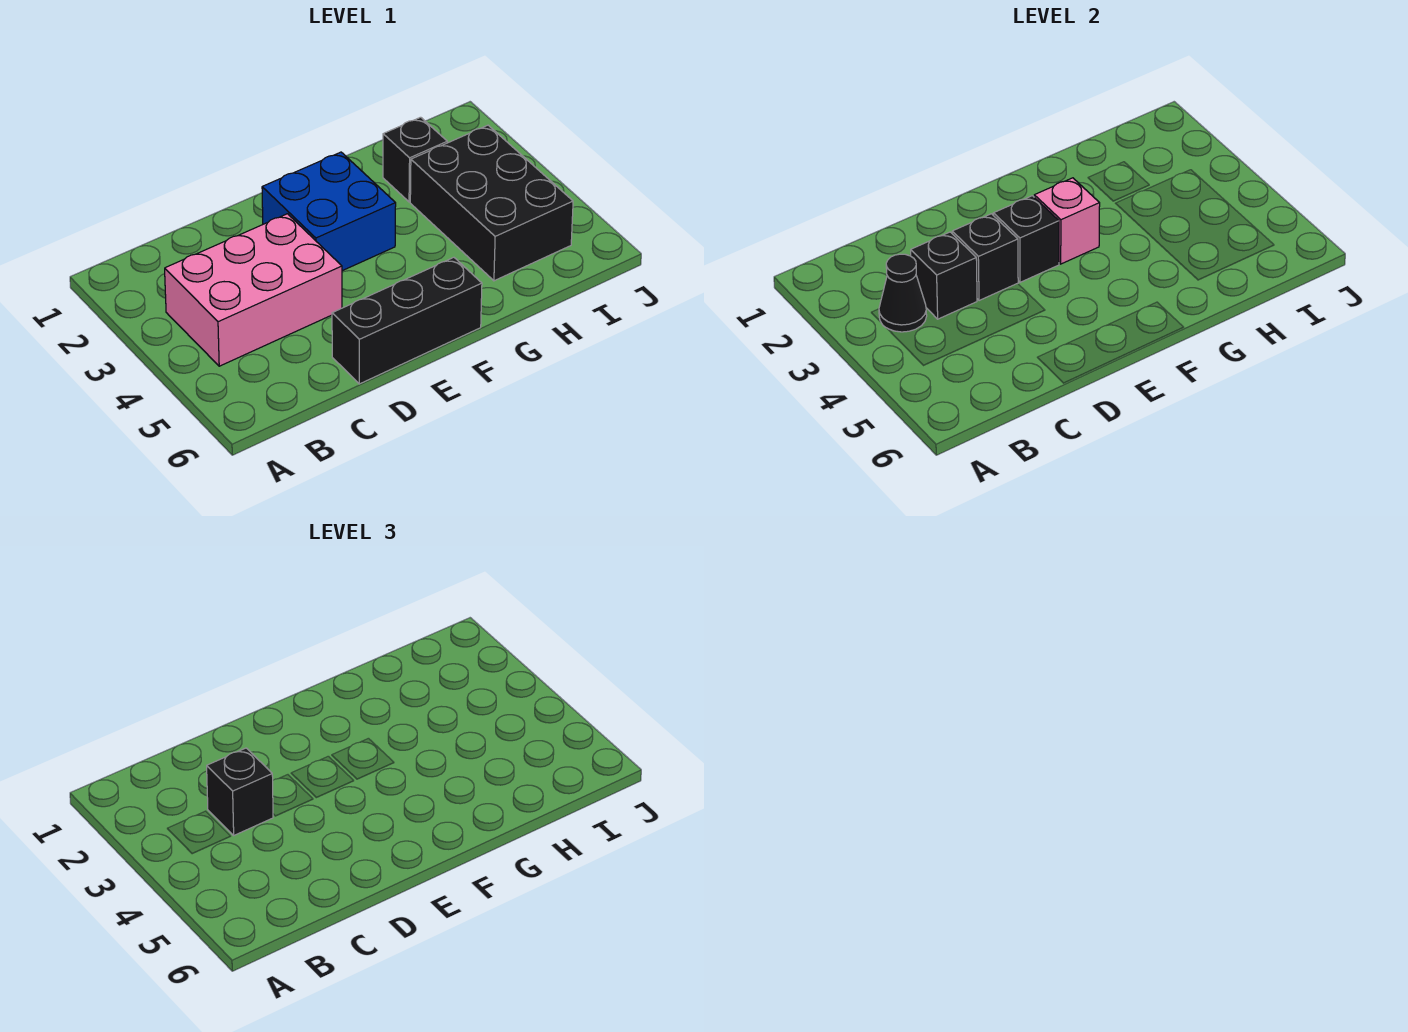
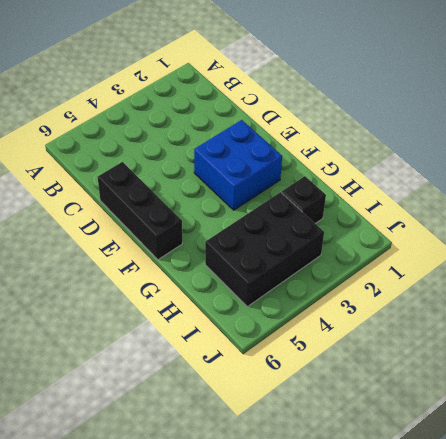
none -> pink brick B3:D4 level 1
none -> black cone B3 level 2

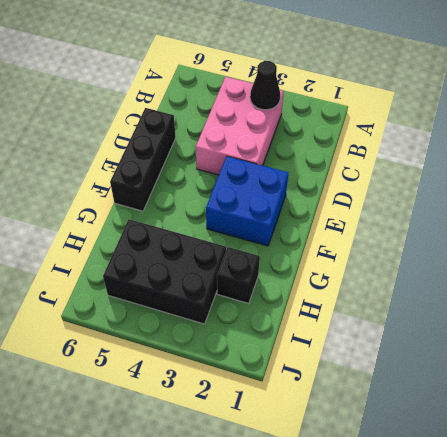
none -> black brick C3 level 2
none -> black brick D3 level 2

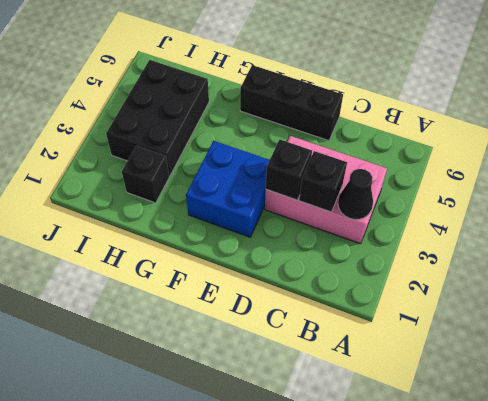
none -> black brick E3 level 2
none -> pink brick F3 level 2

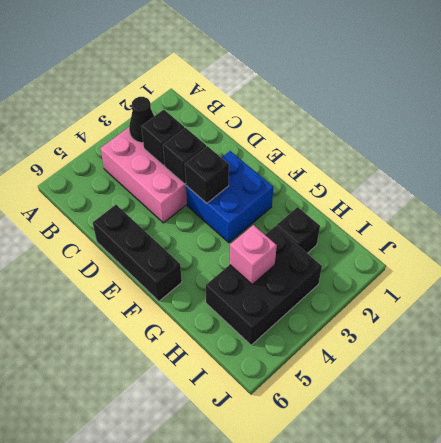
pink brick H4 level 2 -> pink brick F3 level 2
none -> black brick C3 level 3

